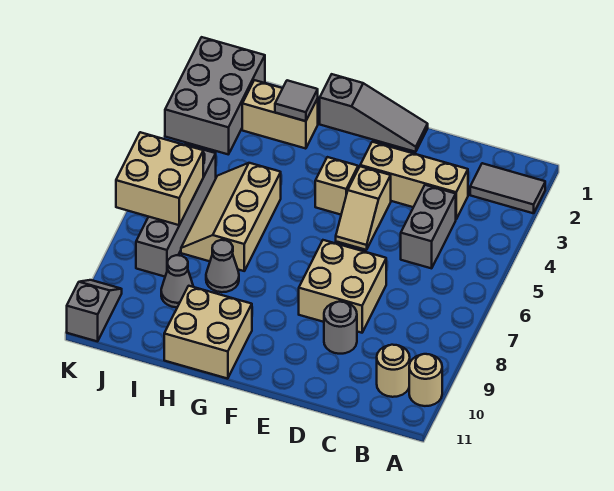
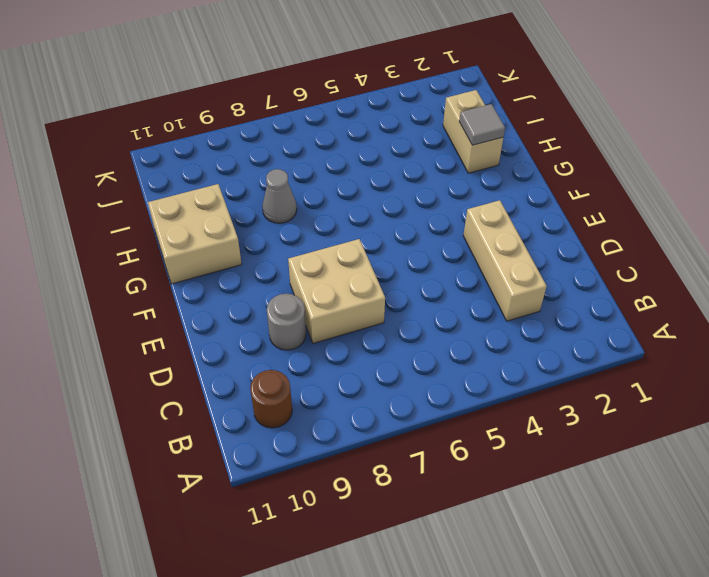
brown round brick B10 level 1 -> tan round brick B10 level 1
none -> grey tile A2:B2 level 1
none -> tan round brick A10 level 1
none -> grey brick C4:C5 level 1

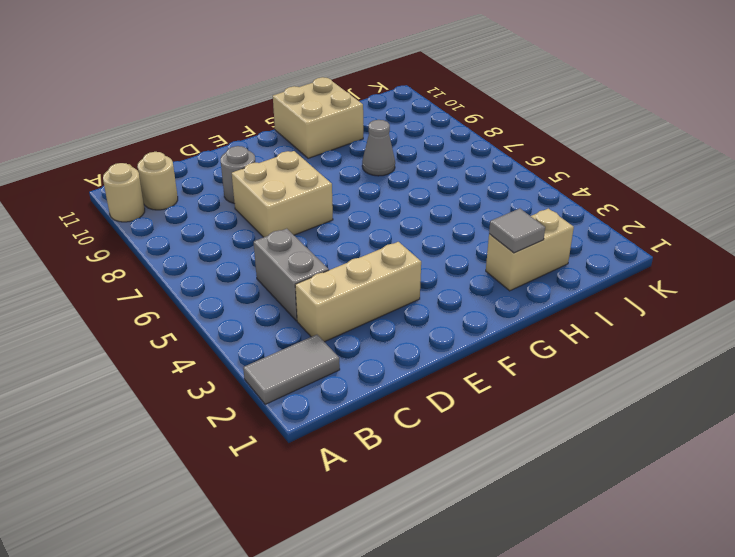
none -> grey slope E1:G1 level 1 top G
none -> tan slope E4:E5 level 1 top 4
none -> tan brick F4 level 1

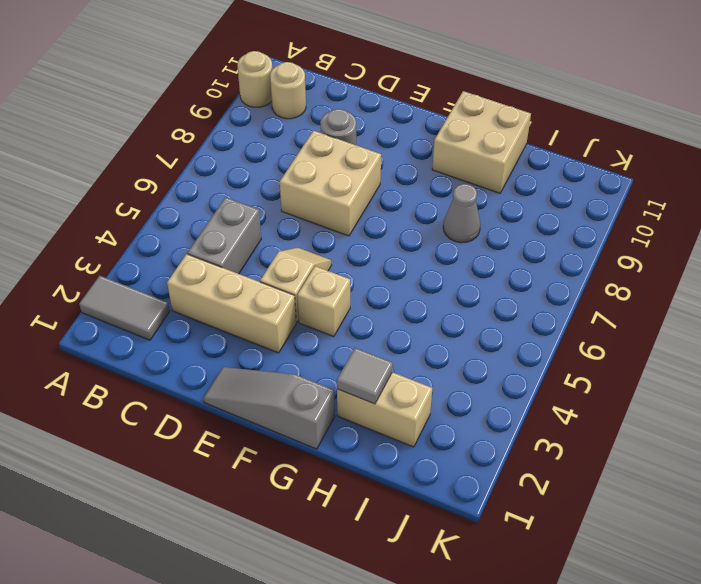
none -> tan slope H5:I7 level 1 top H
none -> grey cone I9 level 1
none -> grey brick J1:K3 level 1

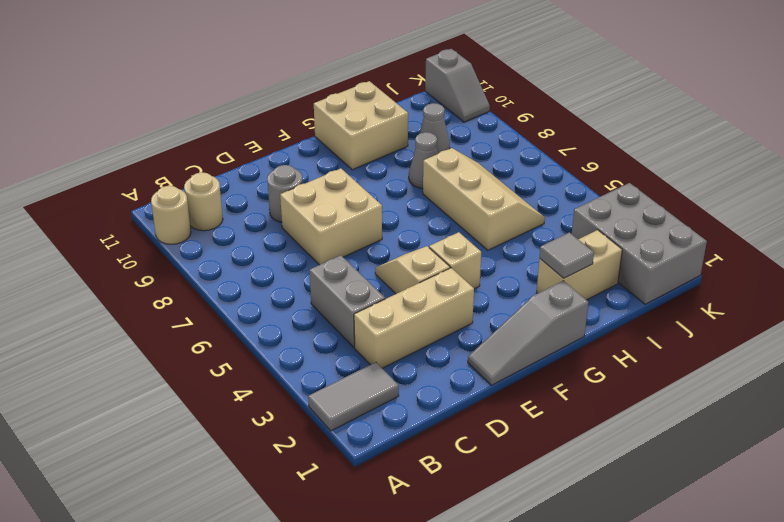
none -> grey brick J5:J8 level 1
none -> tan brick J6:K7 level 2

